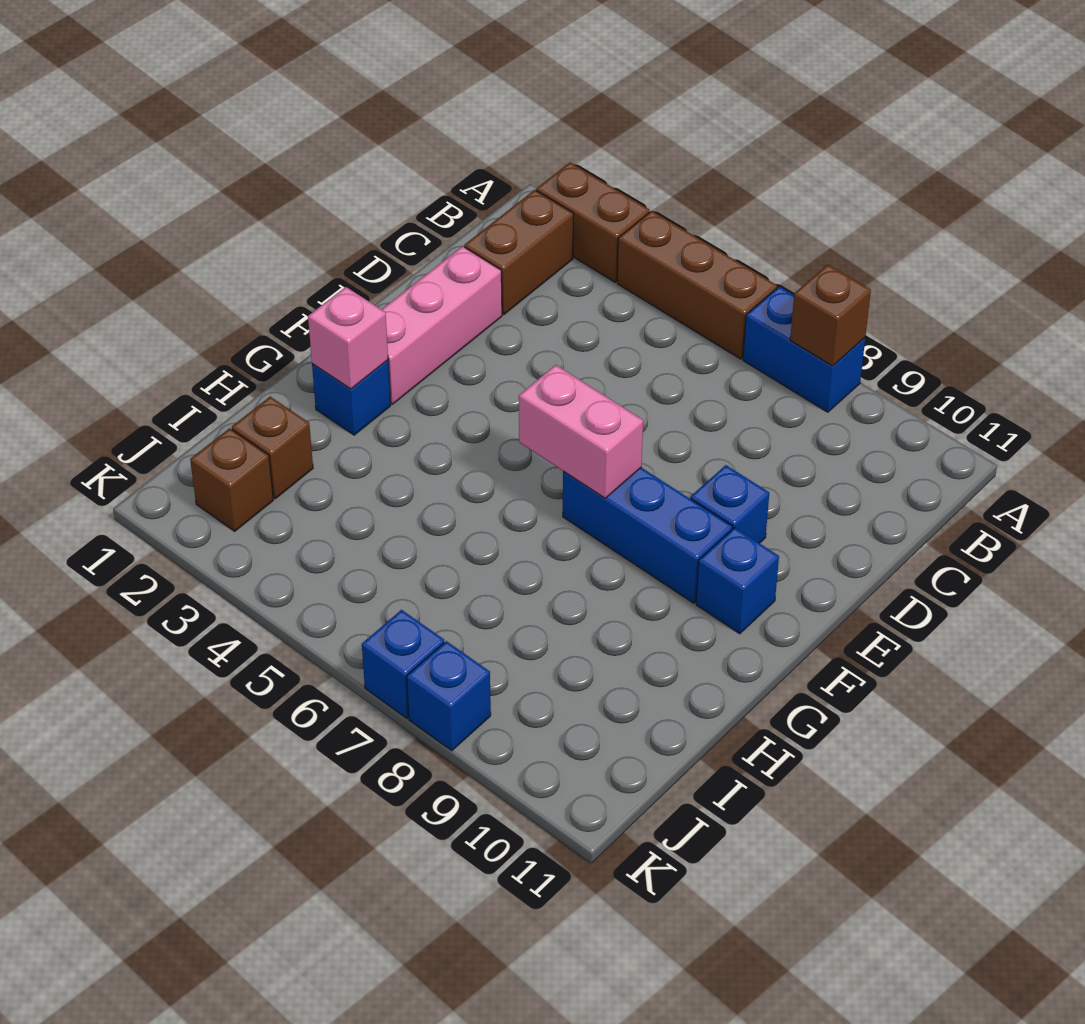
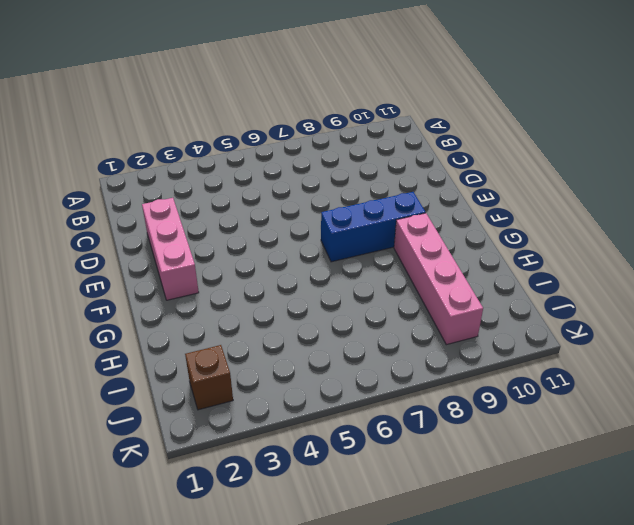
pink brick G9:J9 level 1 -> none
none -> brown brick A2:A3 level 1
none -> brown brick A4:A6 level 1
none -> blue brick A7:A8 level 1

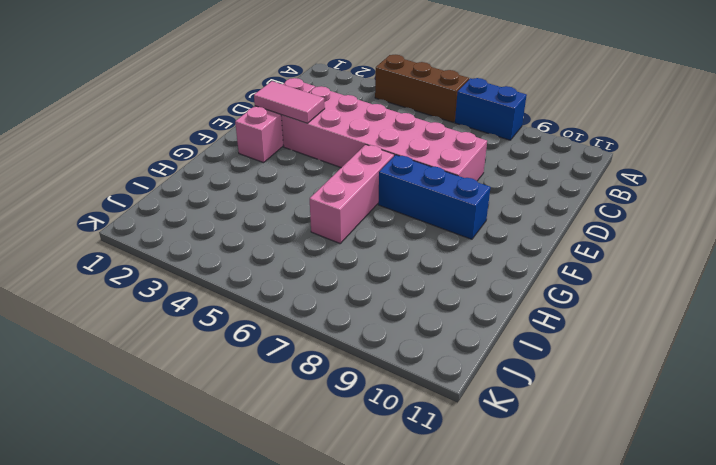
pink brick D3:E8 level 1 -> none
pink tile E2:E3 level 2 -> none
pink brick F6:H6 level 1 -> none
none -> brown brick A2:A3 level 1
none -> brown brick B2:C2 level 1
none -> blue brick E9 level 1

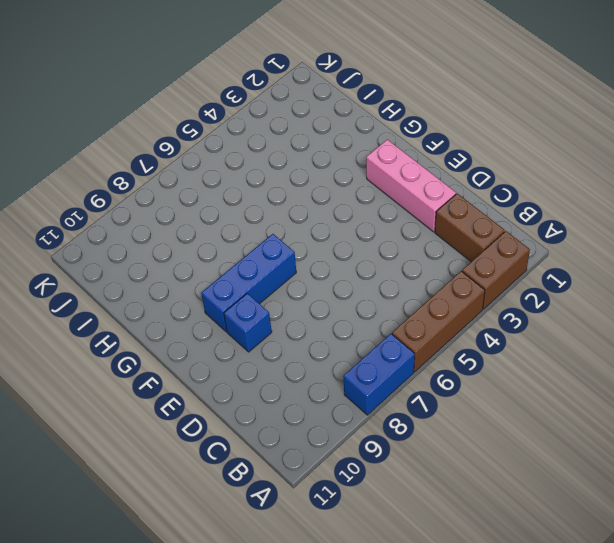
none -> blue brick F10 level 1
none -> blue brick G2 level 1
none -> brown brick I2 level 1

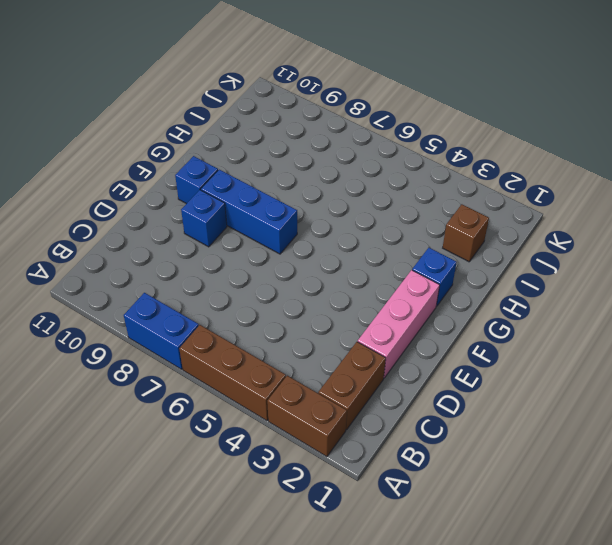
none -> brown brick J2 level 1
none -> blue brick K7 level 1
none -> blue brick K8 level 1

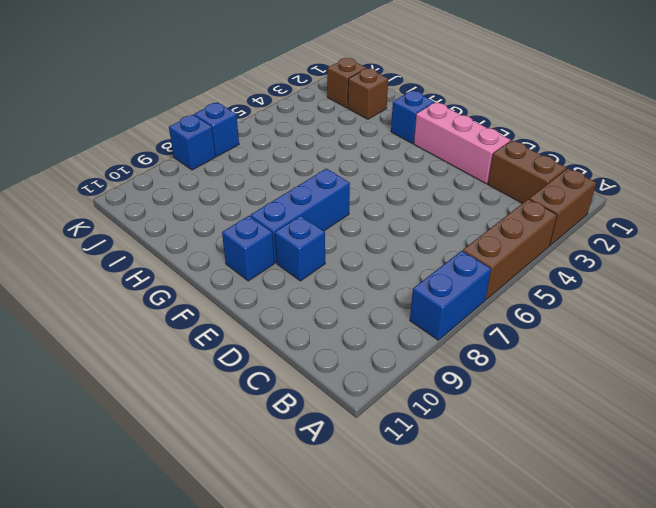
none -> brown brick A8 level 2
none -> pink brick F6:F7 level 2
none -> pink brick G2 level 2

